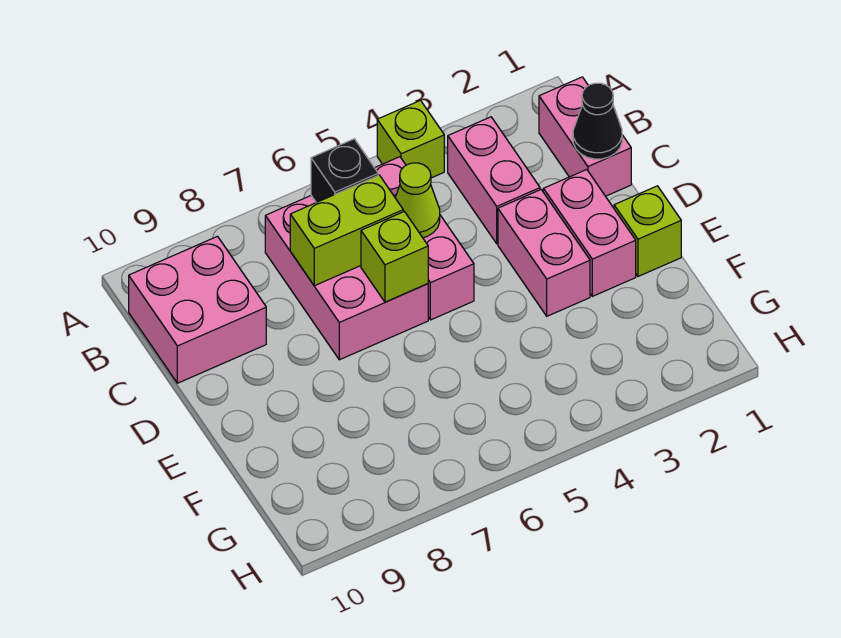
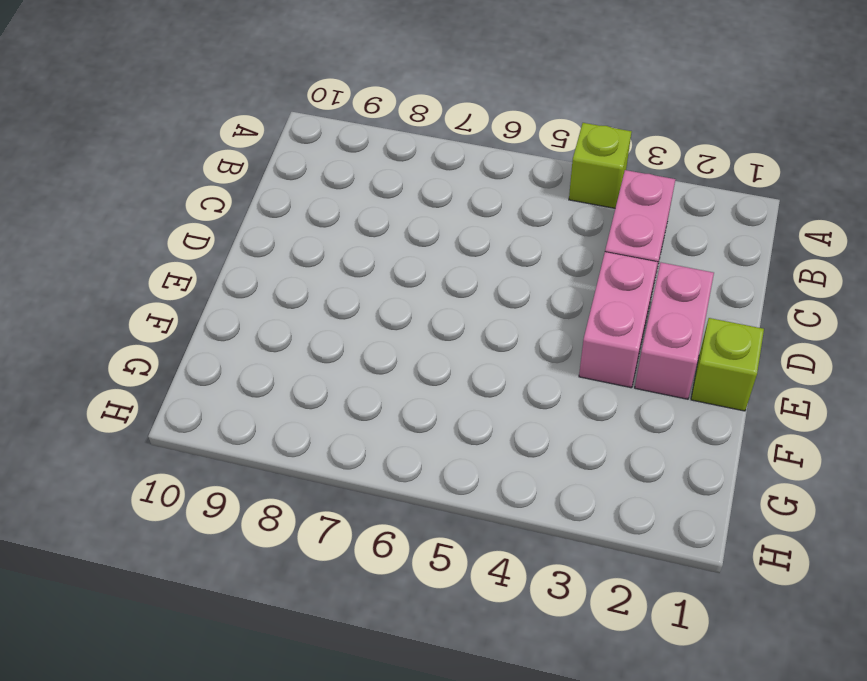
none -> pink brick B1:C1 level 1
none -> pink brick B5:D5 level 1
none -> pink brick B6:D7 level 1

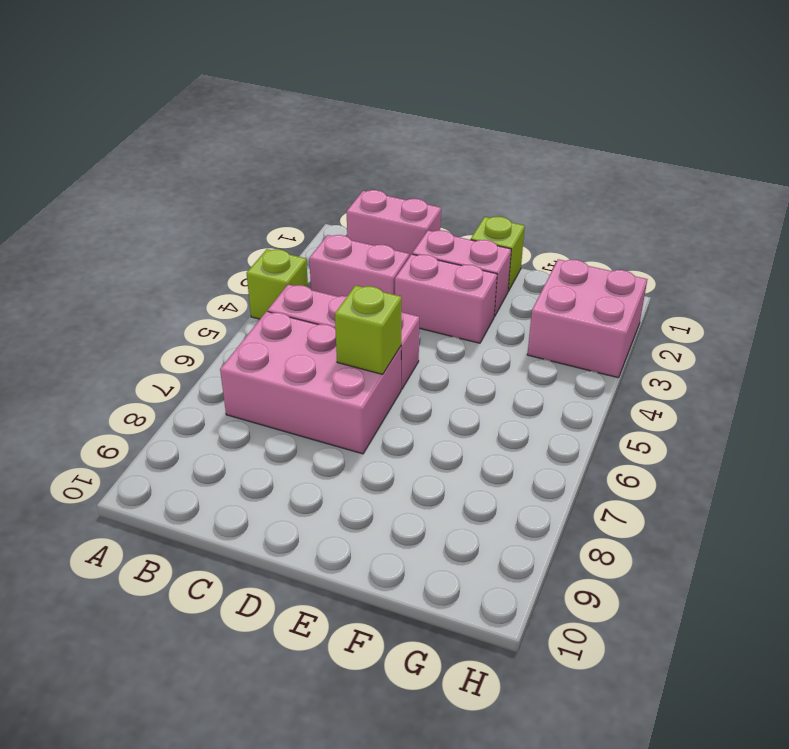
pink brick G2:H3 level 1 -> pink brick B9:C10 level 1
none -> black brick B6 level 2
none -> black cone C1 level 2
none -> lime cone C5 level 2

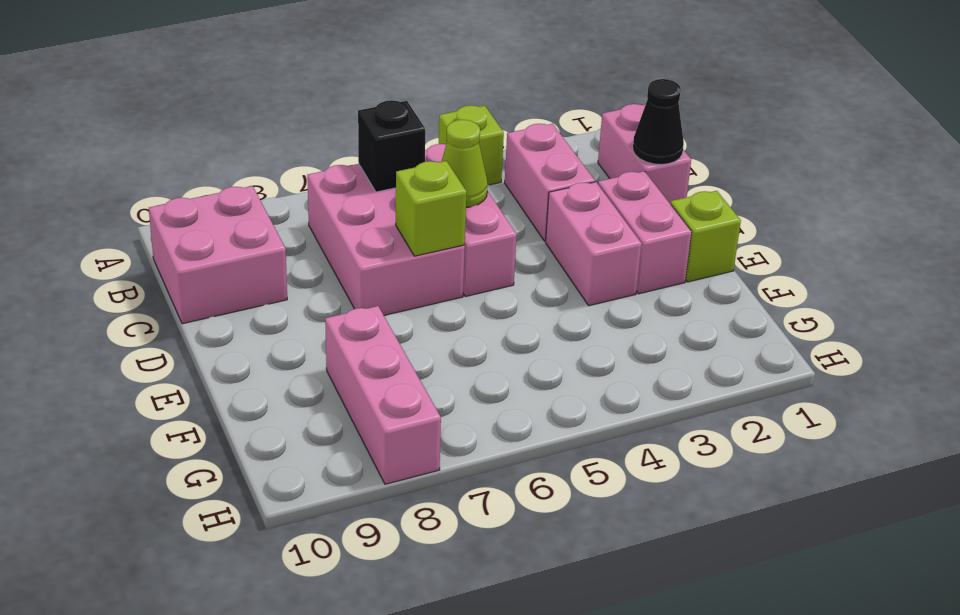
pink brick F8:H8 level 1 -> none
none -> lime brick C6:C7 level 2

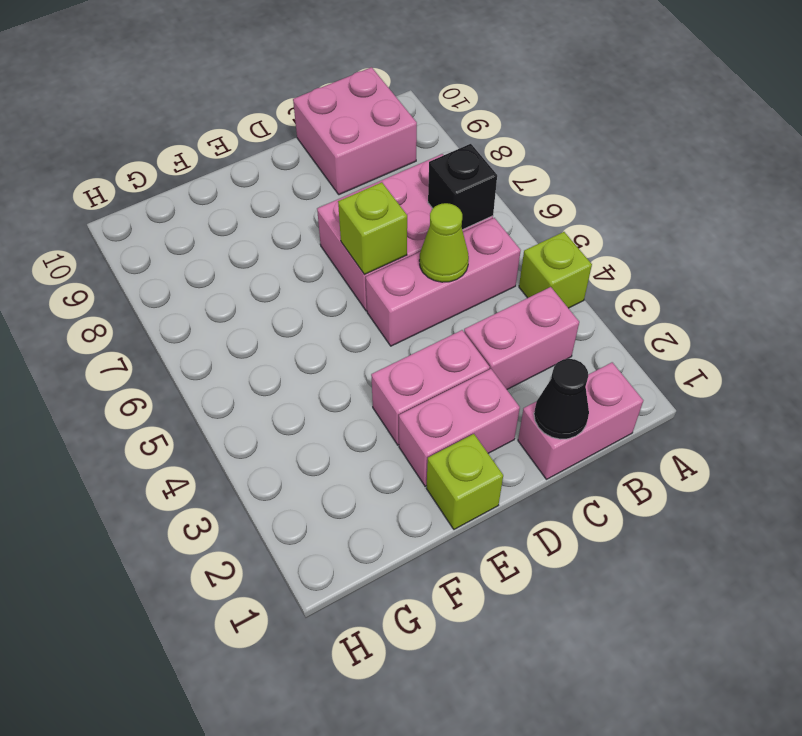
none -> lime brick C6:C7 level 2

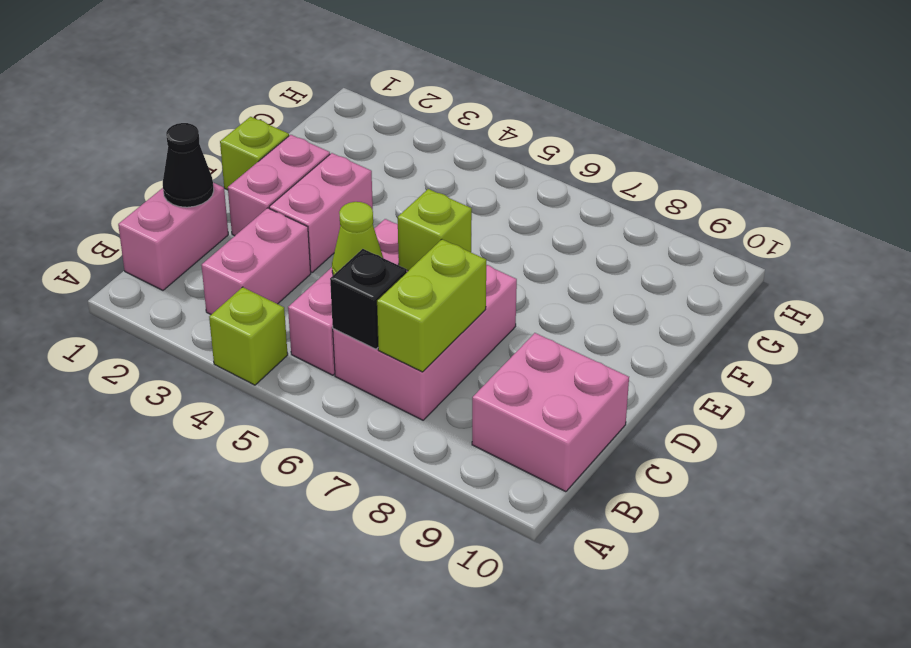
lime brick B7:C7 level 2 -> lime brick C6:C7 level 2

